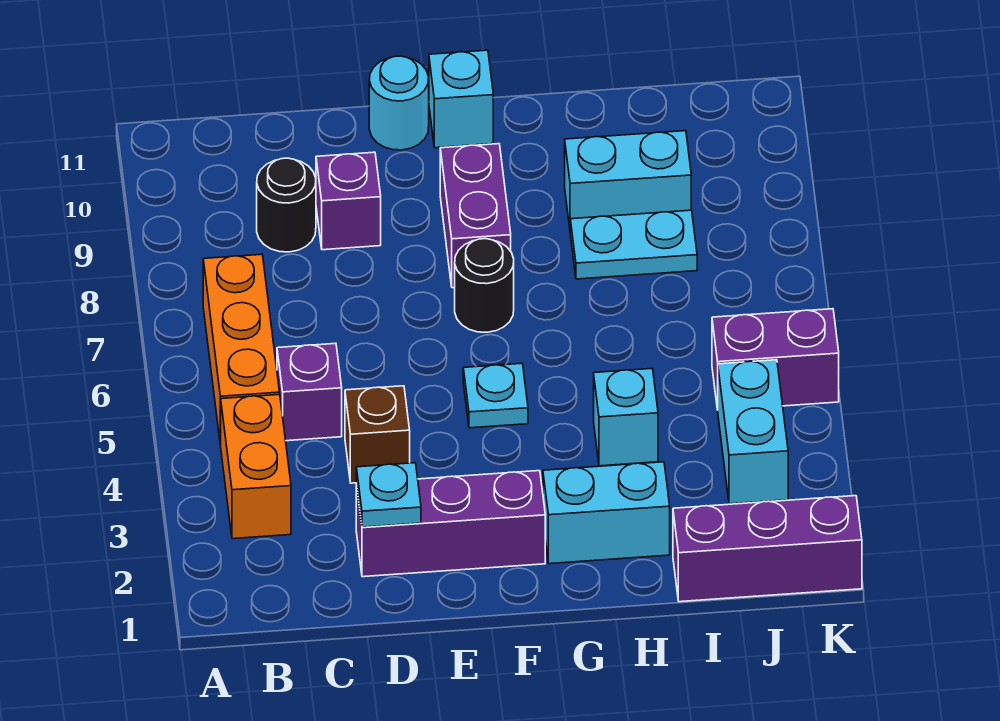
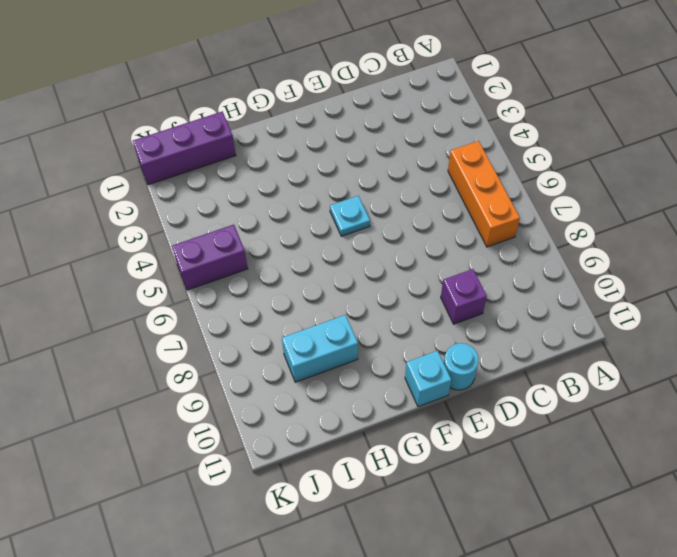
none -> orange brick B3:B4 level 1
none -> purple brick C5 level 1
none -> black round brick C9 level 1

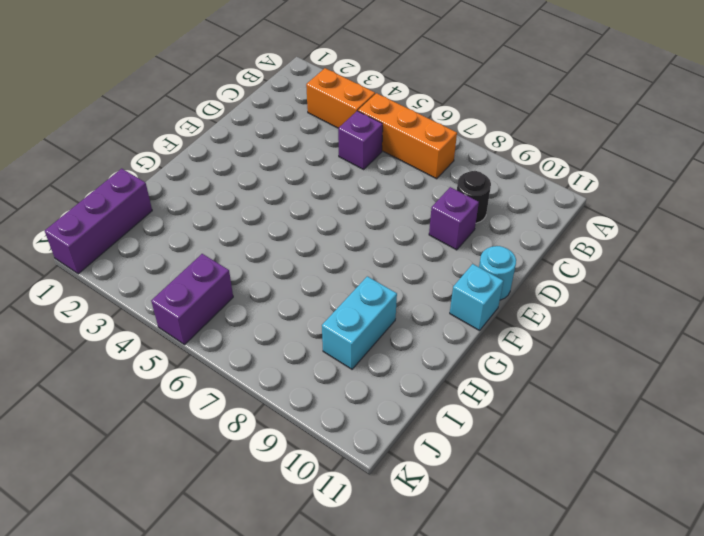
none -> purple brick D2:F2 level 1
none -> brown brick D4 level 1
none -> cyan plate F5 level 1

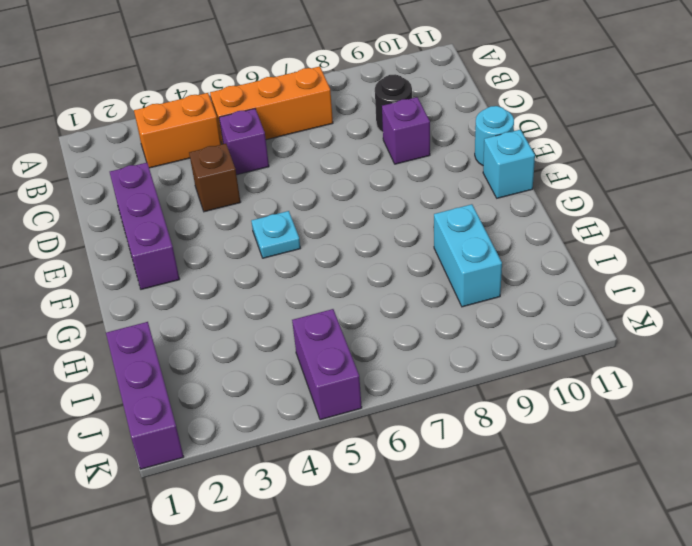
none -> black round brick F7 level 1
none -> purple brick F8:F9 level 1
none -> cyan brick G2:H2 level 1

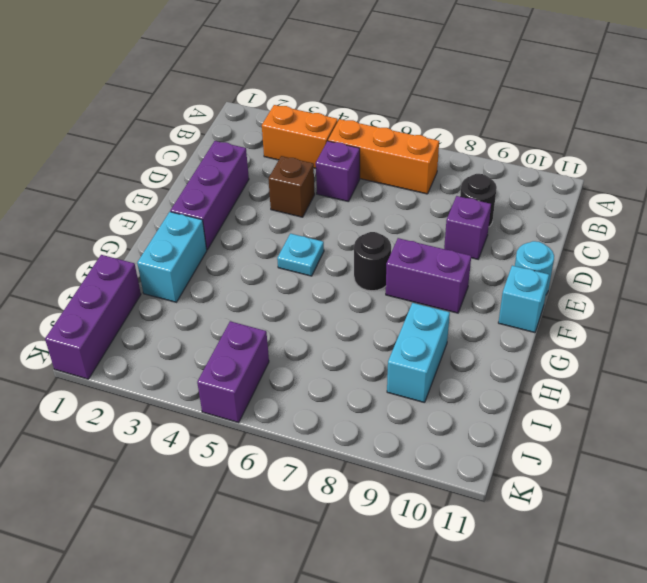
none -> cyan brick H4 level 1
none -> cyan plate H8:I8 level 1
none -> cyan brick J3:J4 level 1

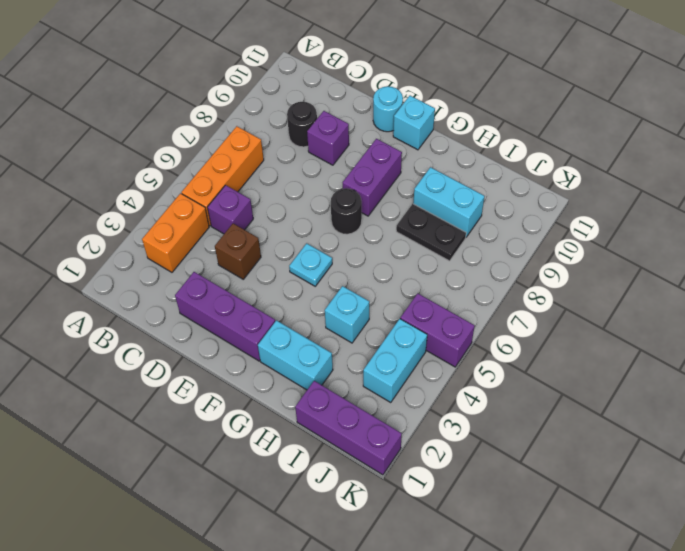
black plate H8:I8 level 1 -> cyan plate H8:I8 level 1
none -> cyan plate D2 level 2

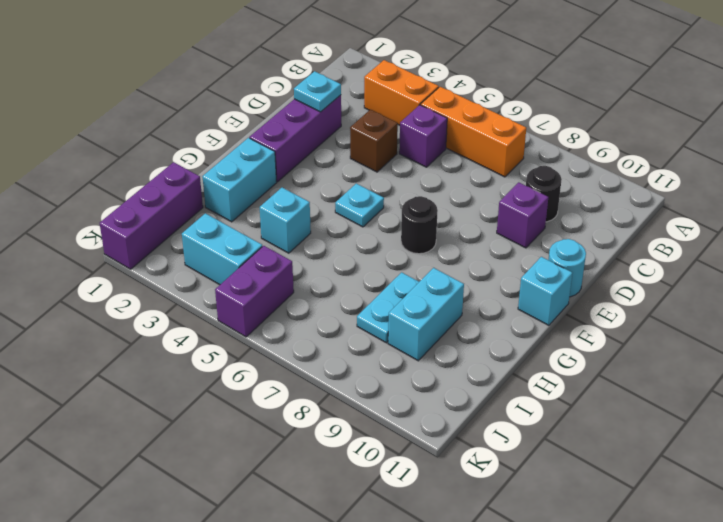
none -> purple brick F8:F9 level 1

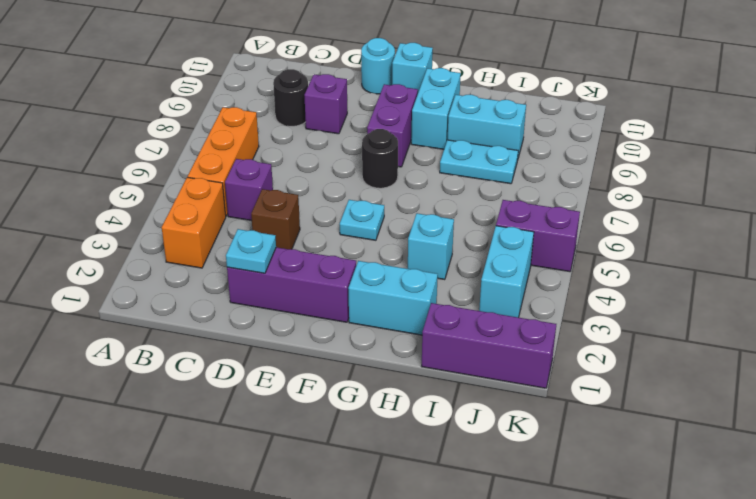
cyan brick G9:G10 level 1 -> none

